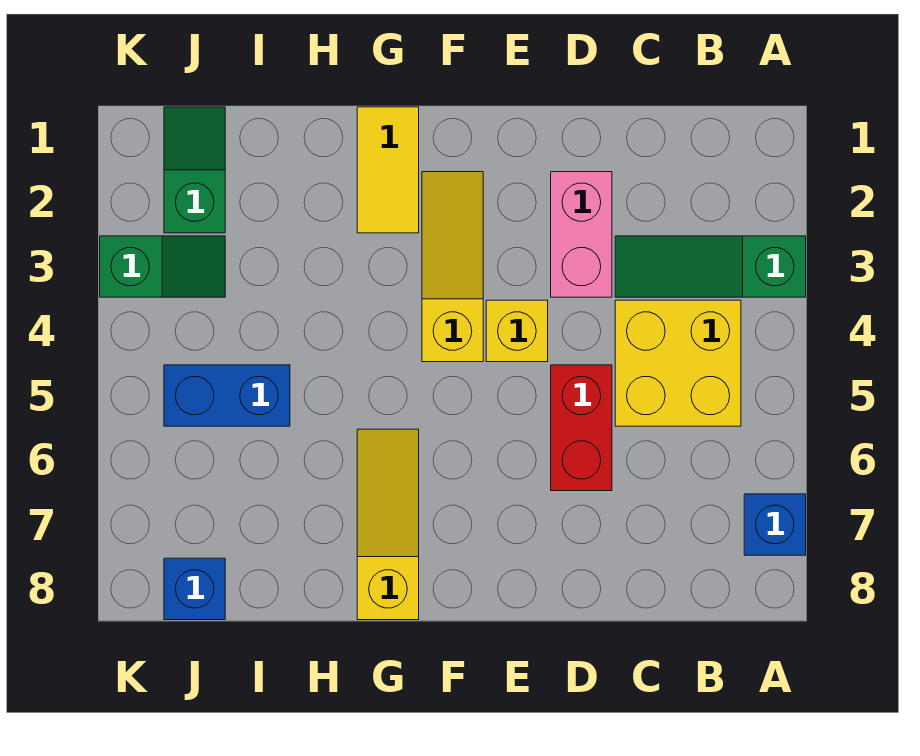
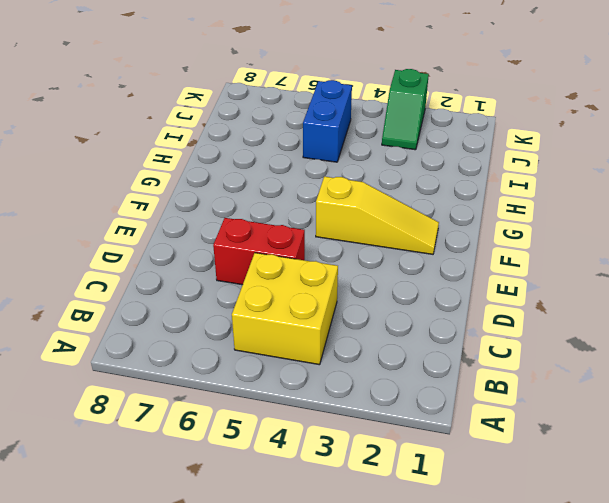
none -> green slope A3:C3 level 1 top A
none -> blue brick A7 level 1
none -> pink brick D2:D3 level 1

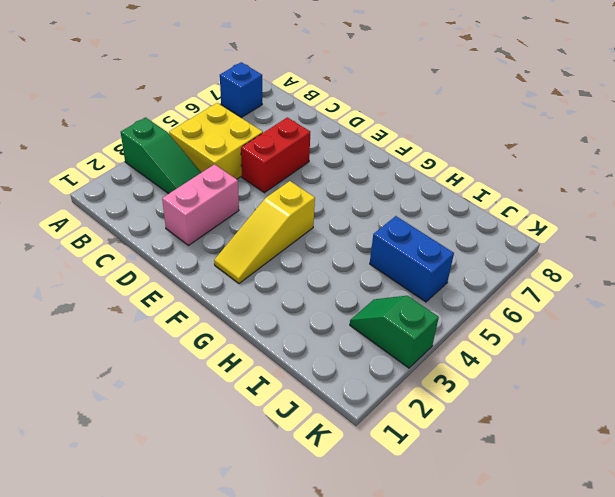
none -> yellow brick E4 level 1
none -> yellow tile G1:G2 level 1
none -> yellow slope G6:G8 level 1 top 8

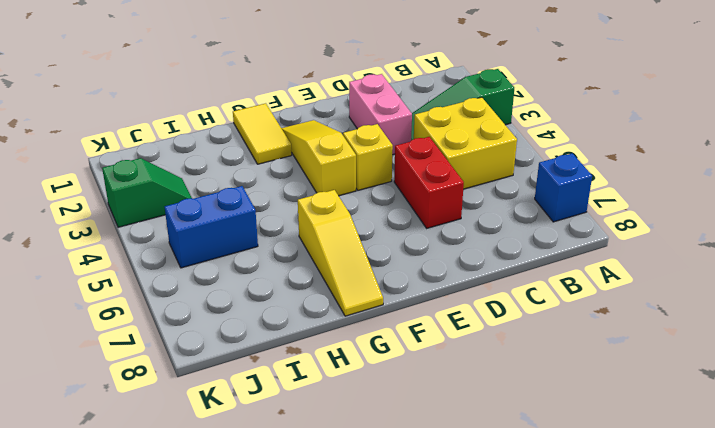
yellow slope G6:G8 level 1 top 6 -> yellow slope G6:G8 level 1 top 8
none -> green slope J1:J2 level 1 top 2
none -> blue brick J8 level 1

